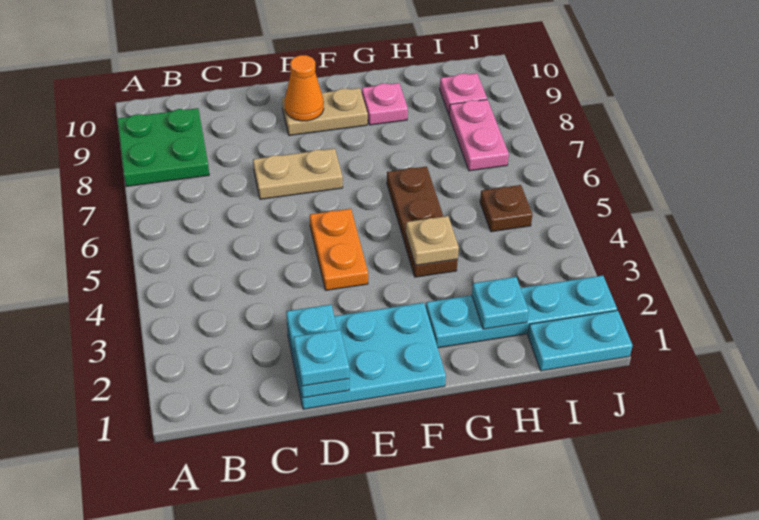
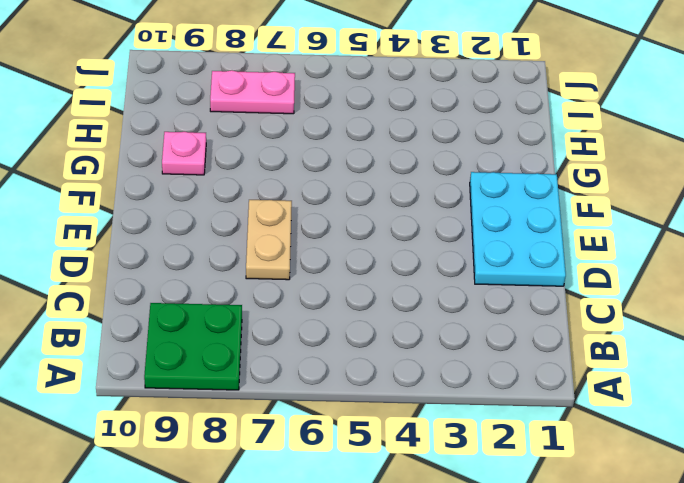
none -> orange plate E4:E5 level 1
none -> tan plate E9:F9 level 1
none -> cyan plate G2:J2 level 1

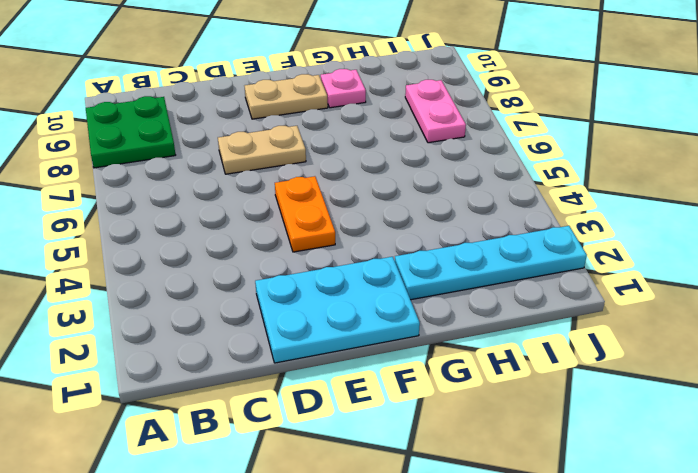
none -> brown plate G4:G6 level 1
none -> cyan plate I1:J1 level 1
none -> brown plate I5 level 1

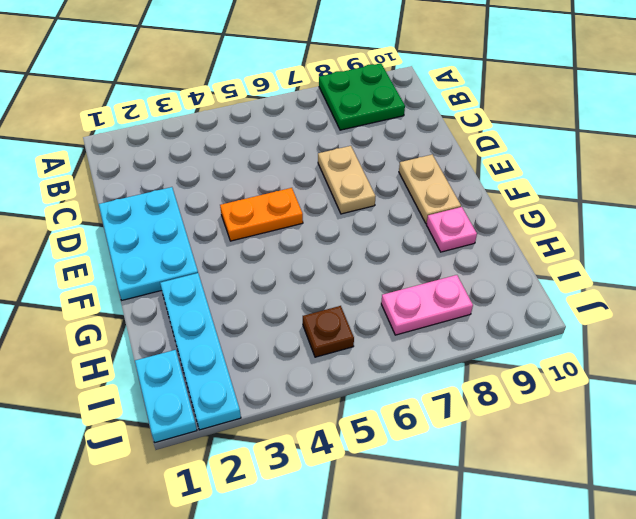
none -> brown plate G4:G6 level 1
none -> pink plate I9 level 1
none -> cyan plate D1:D2 level 2

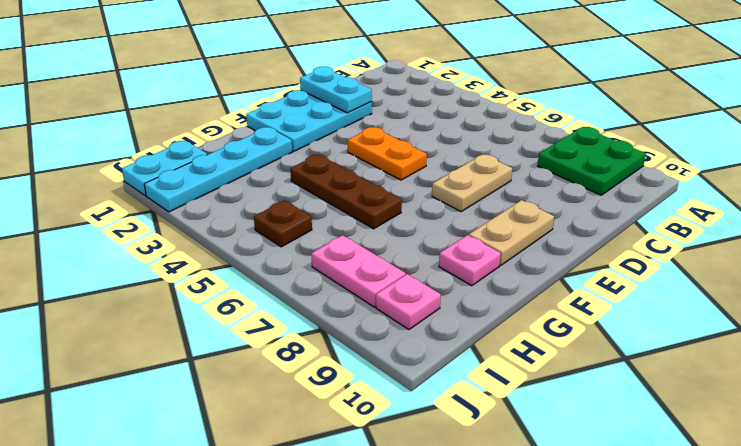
none -> orange cone E9 level 2
none -> tan plate G4 level 2
none -> cyan plate H2 level 2

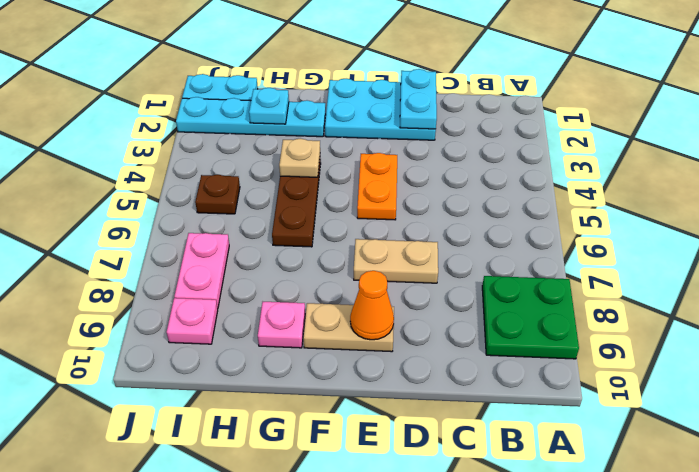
none -> cyan plate D1 level 3

